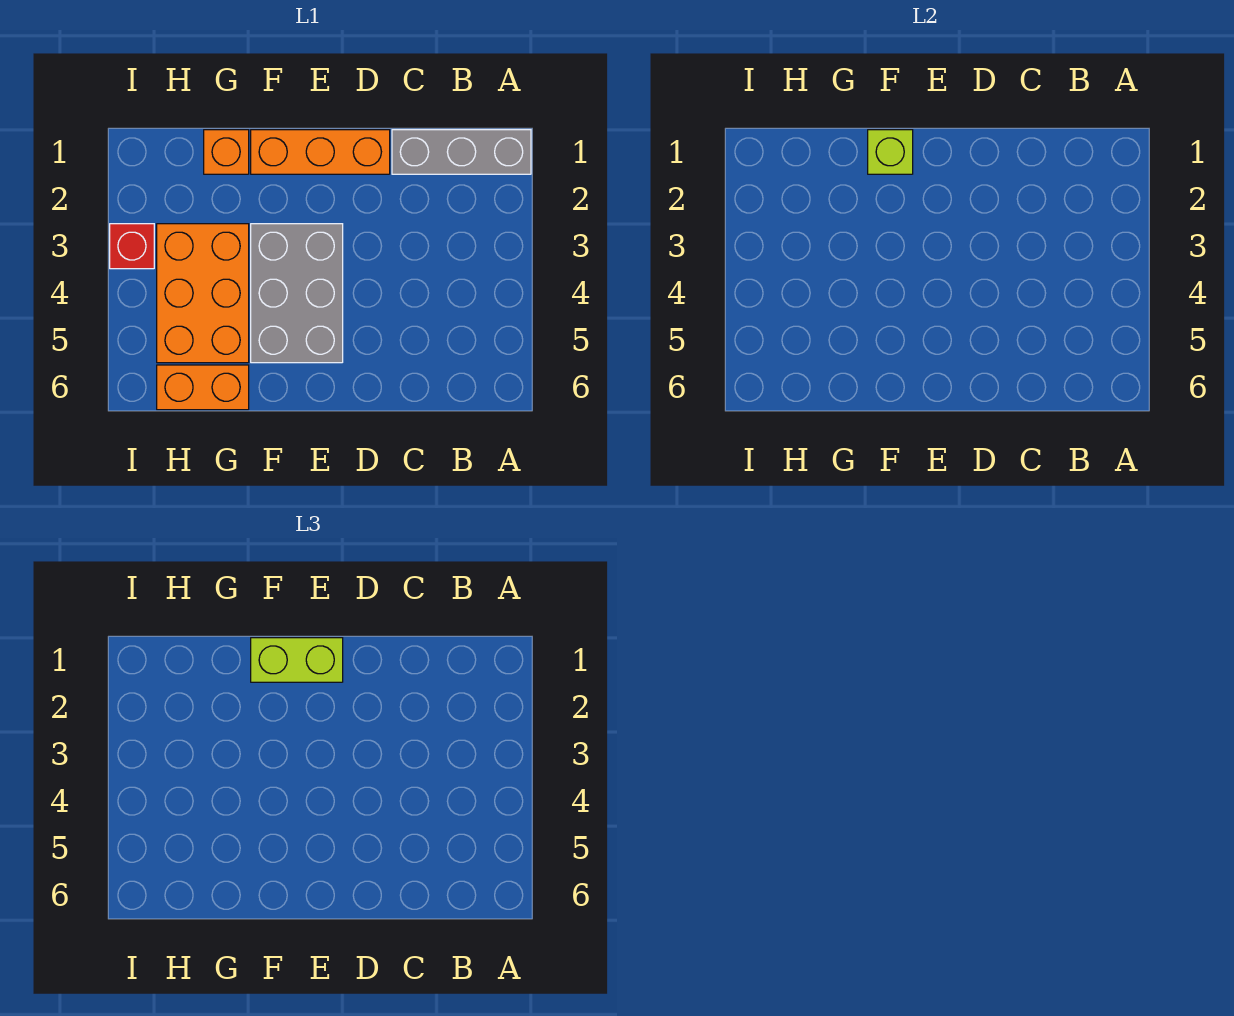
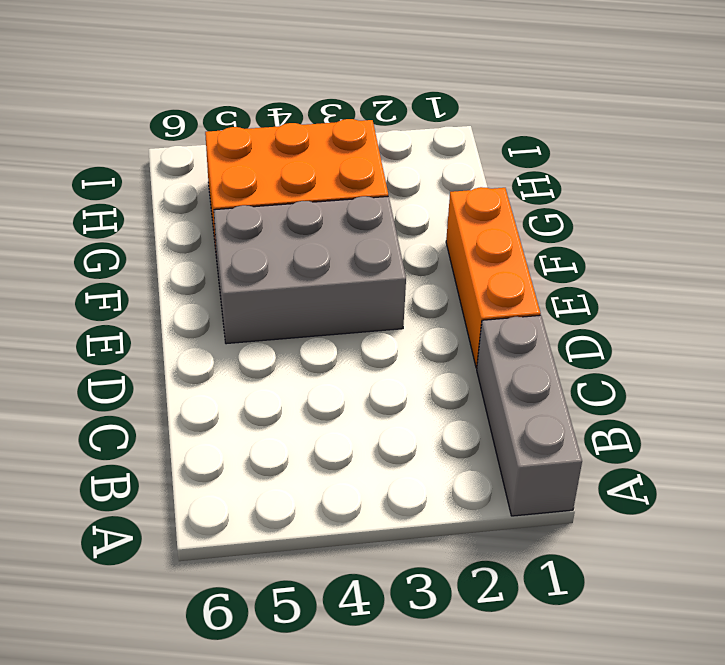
none -> orange brick G1 level 1
none -> orange brick G6:H6 level 1

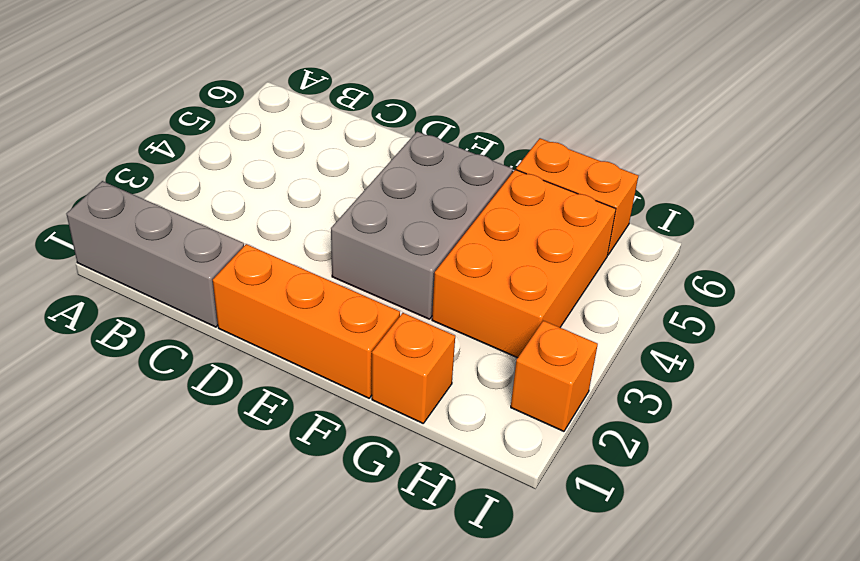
orange brick I2 level 1 -> none
none -> red brick I3 level 1
none -> lime brick F1 level 2

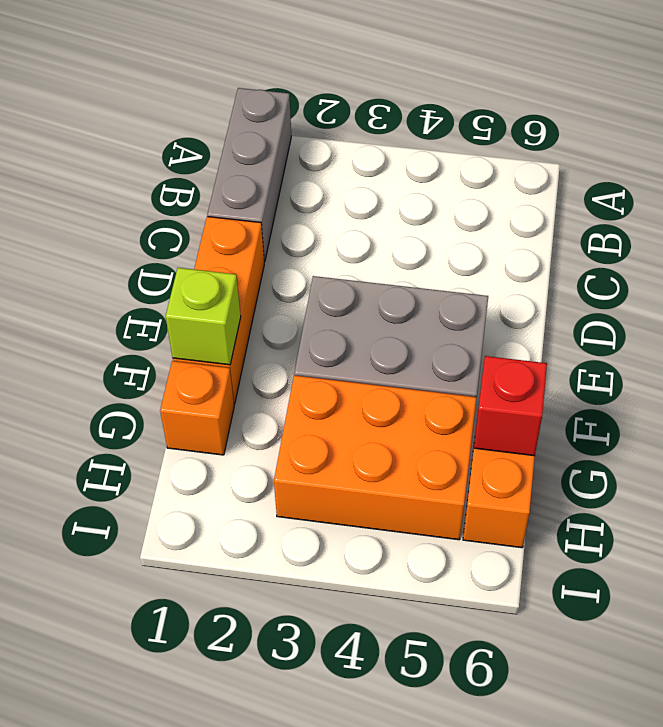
red brick G6 level 2 -> red brick I3 level 1
none -> lime brick E1:F1 level 3

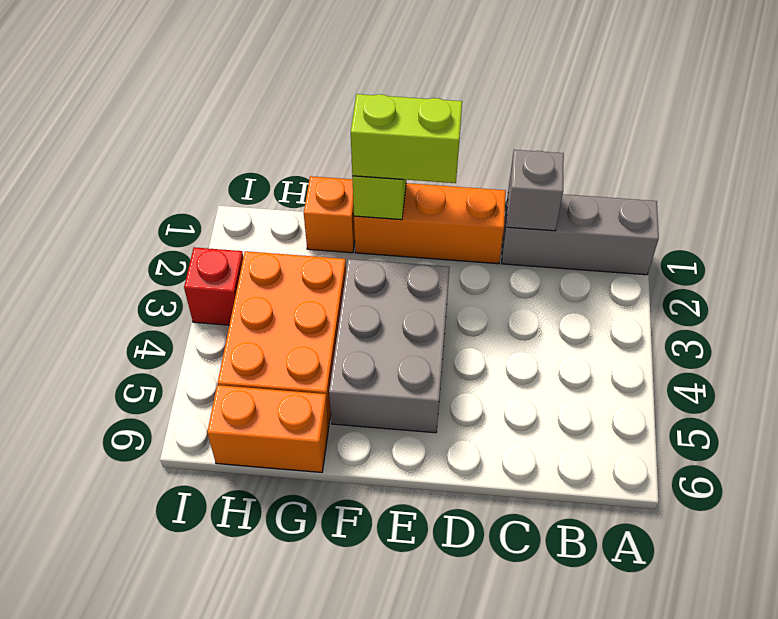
grey brick C1 level 2 -> none

